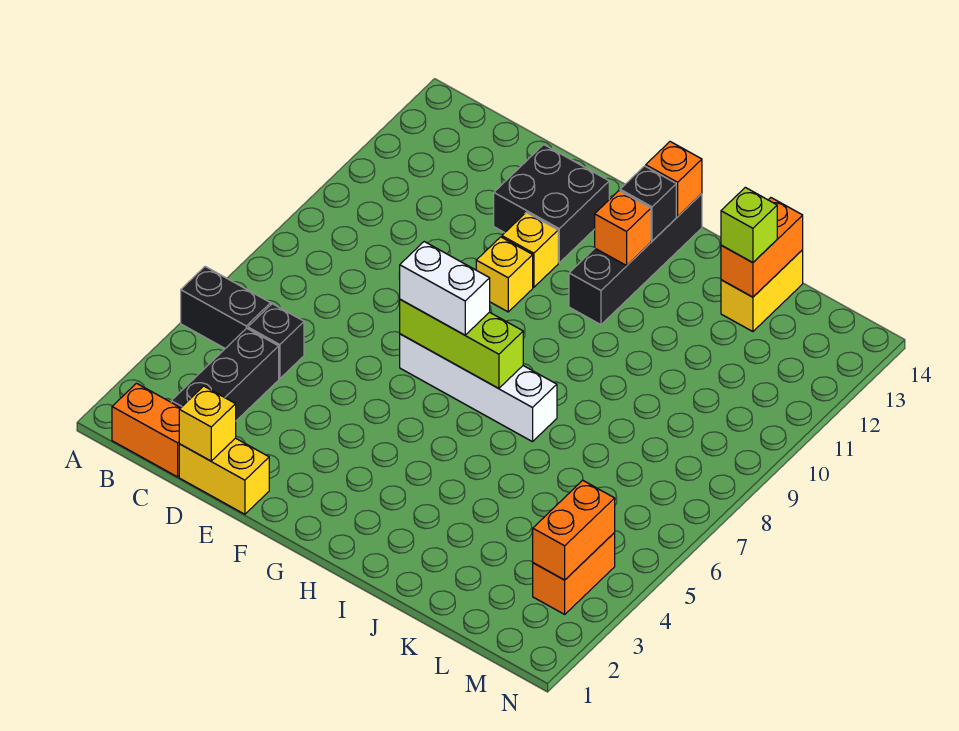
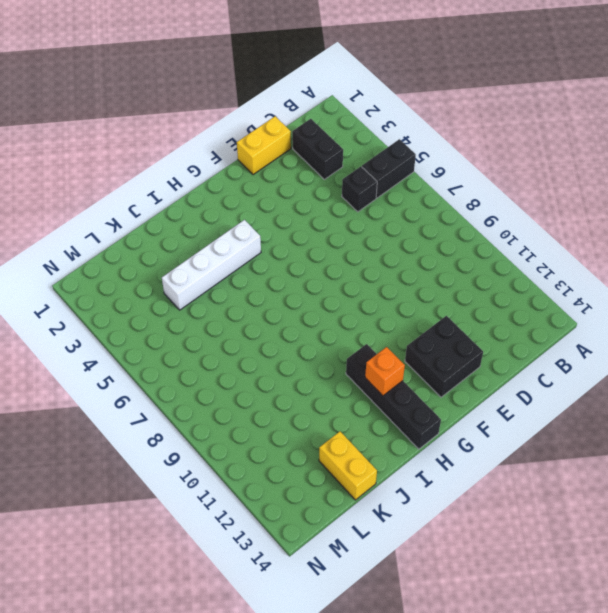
black brick C2:C3 level 1 -> black brick C2:C4 level 1
white brick H4:K4 level 1 -> white brick F7:I7 level 1
none -> orange brick B1:C1 level 1
none -> yellow brick F10 level 1
none -> yellow brick F11 level 1

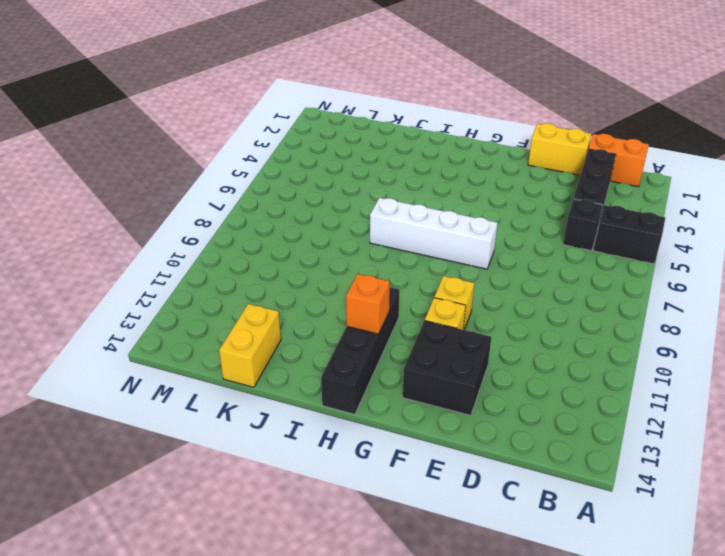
none -> orange brick M3:M4 level 1
none -> yellow brick D1 level 2
none -> lime brick F7:H7 level 2

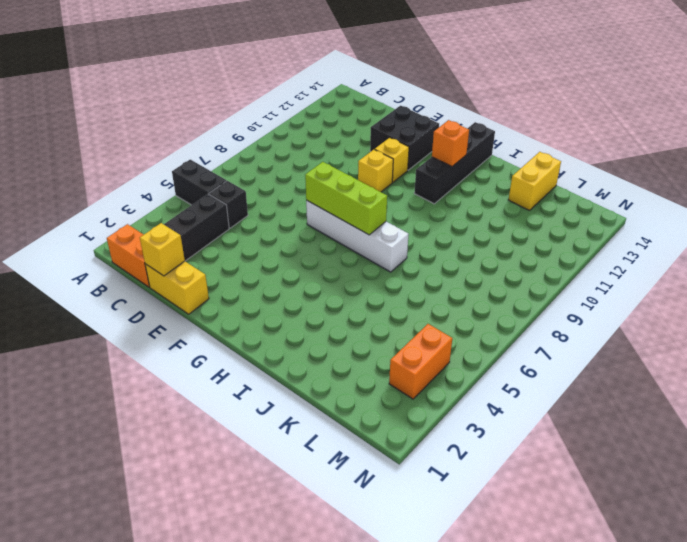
none -> black brick H13 level 2
none -> orange brick H14 level 2
none -> orange brick K13:K14 level 2

